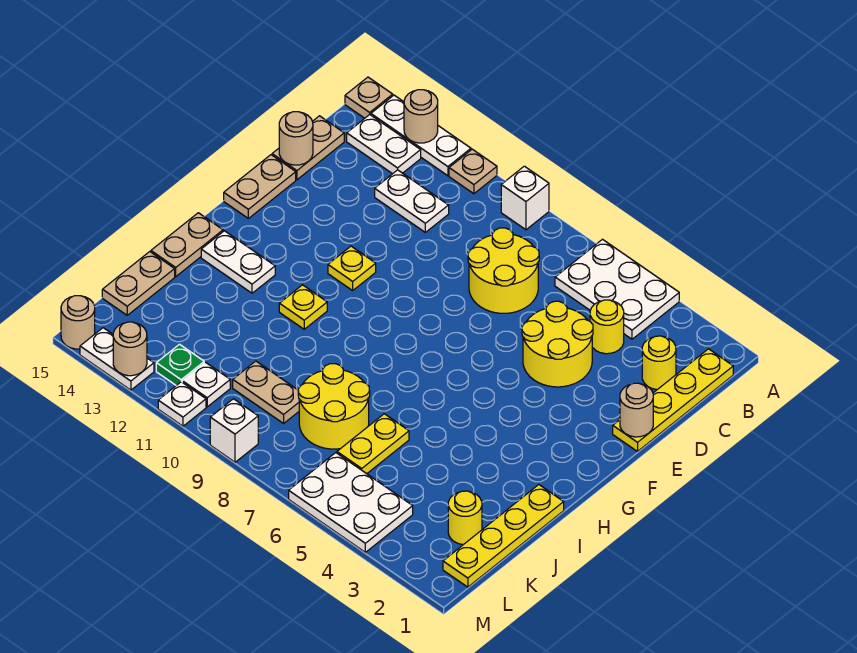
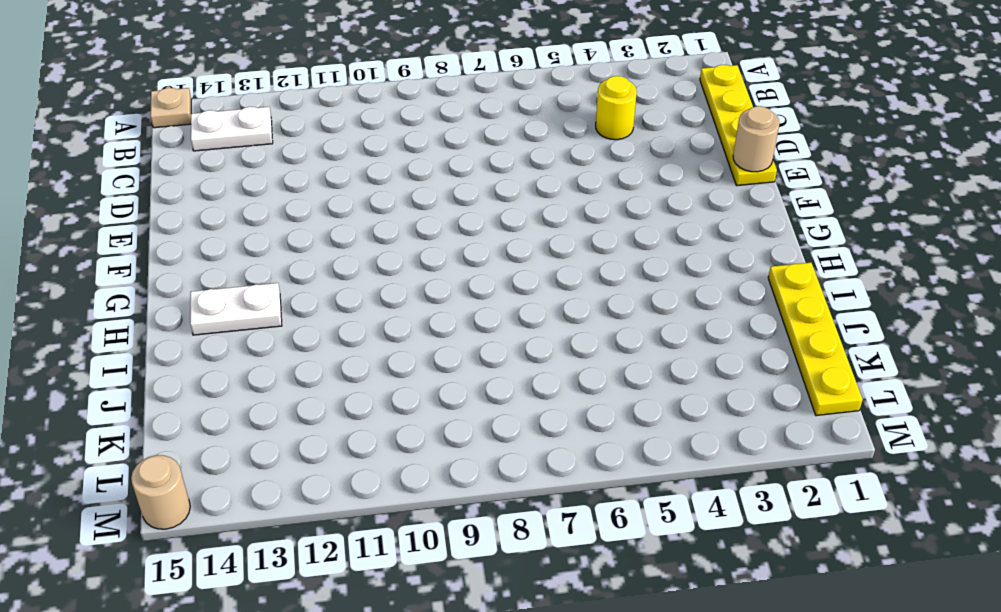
none -> white plate A4:B6 level 1
none -> white brick A9 level 1
none -> tan plate A11 level 1
none -> white plate A12:A14 level 1

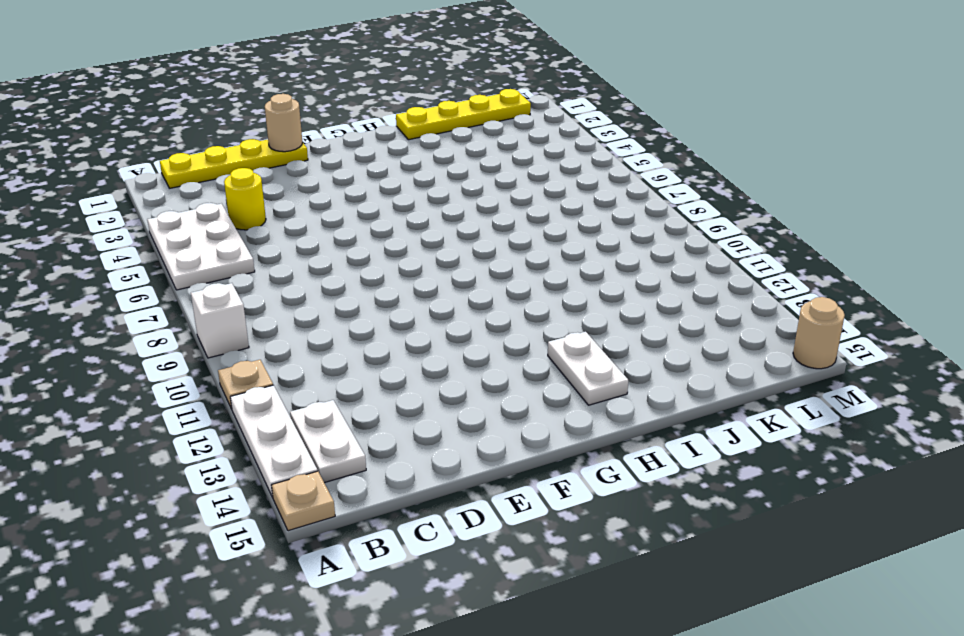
none -> yellow round brick C2 level 1
none -> yellow round brick C7:D8 level 1
none -> white plate C11:C12 level 1
none -> tan plate C15:D15 level 1

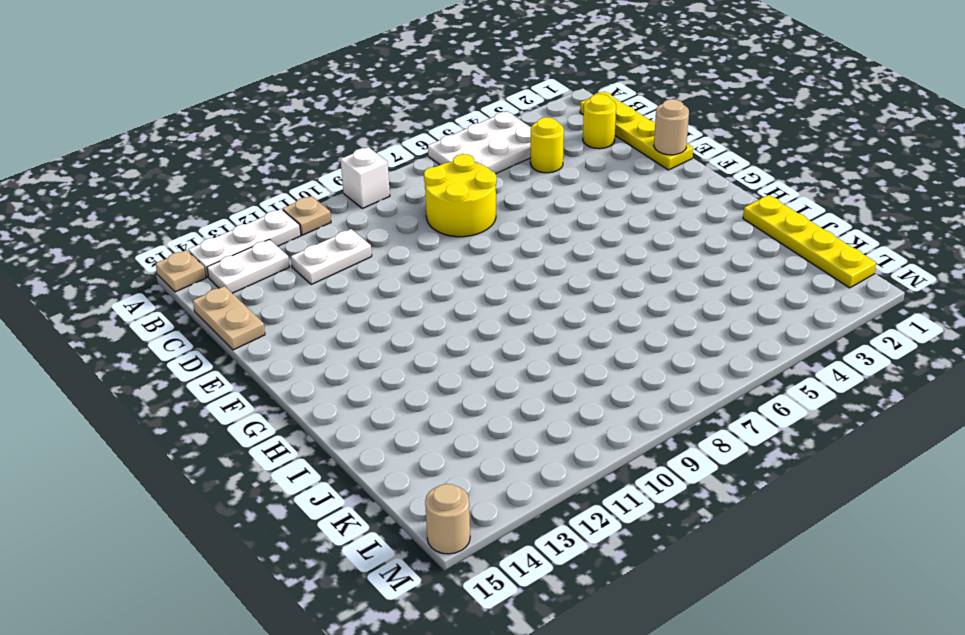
none -> yellow round brick D4:E5 level 1
none -> tan plate E15:F15 level 1
none -> yellow plate F11 level 1
none -> yellow plate H11 level 1

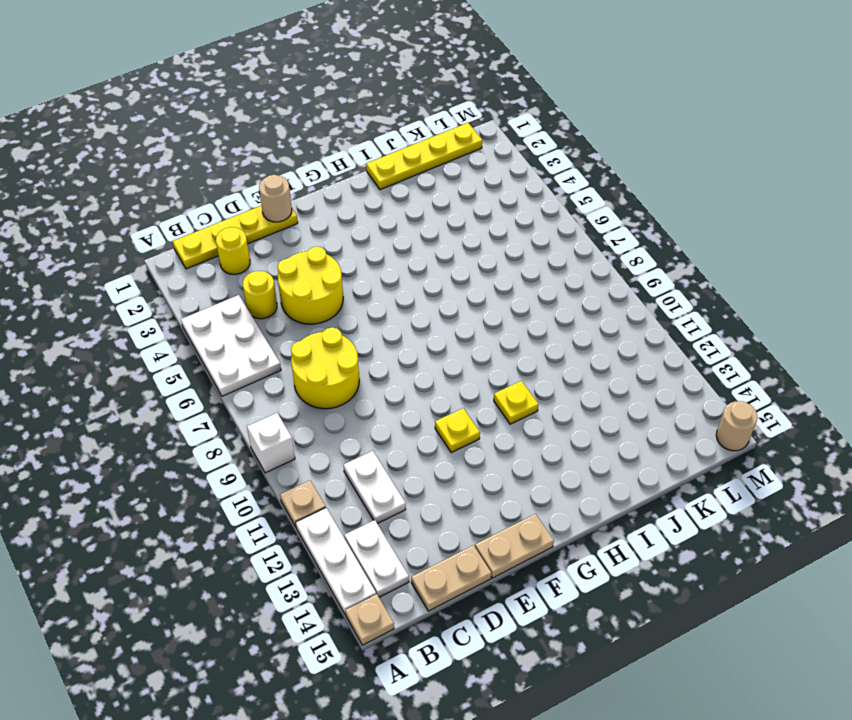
none -> white plate H13:H14 level 1
none -> tan plate H15:I15 level 1
none -> yellow plate J6:K6 level 1
none -> yellow round brick J7:K8 level 1

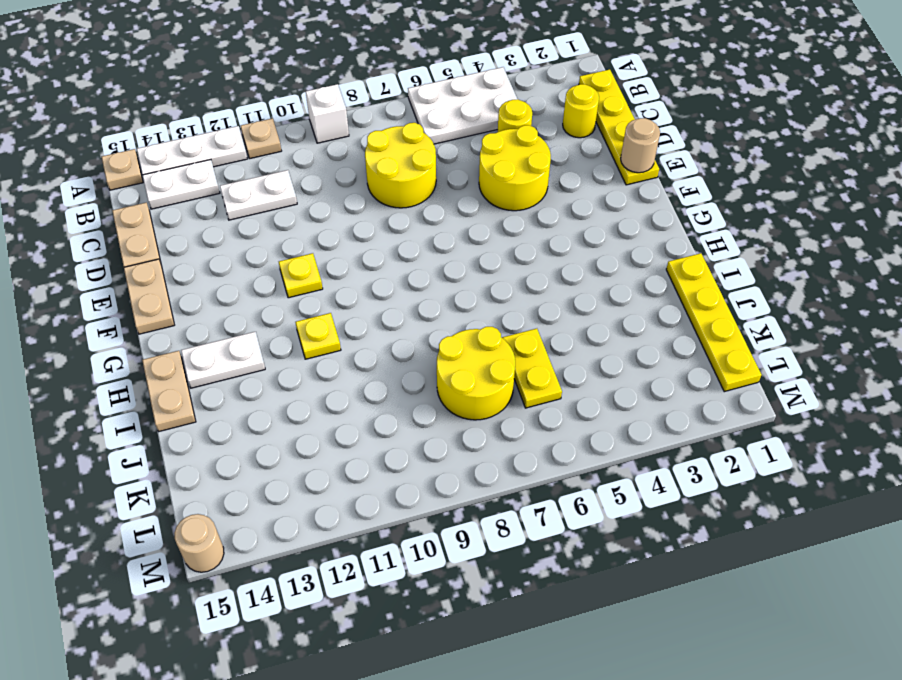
none -> tan plate J15:K15 level 1
none -> yellow round brick K2 level 1
none -> tan plate K9:K10 level 1
none -> white plate L4:M6 level 1

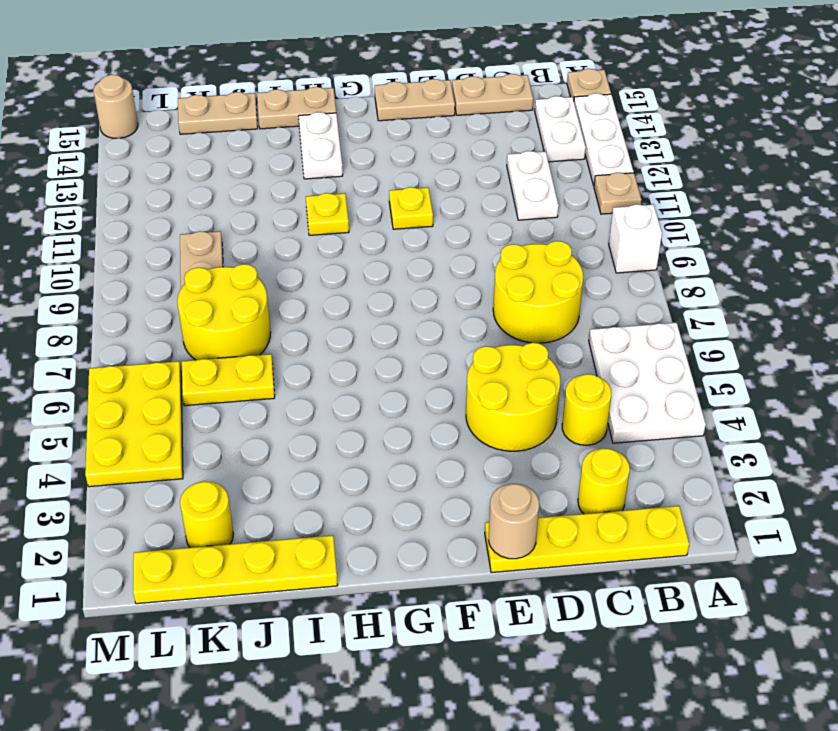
yellow plate L4:M6 level 1 -> white plate L4:M6 level 1
none -> white plate L11 level 1
none -> green plate L12 level 1
none -> white brick M9 level 1
none -> white plate M11 level 1

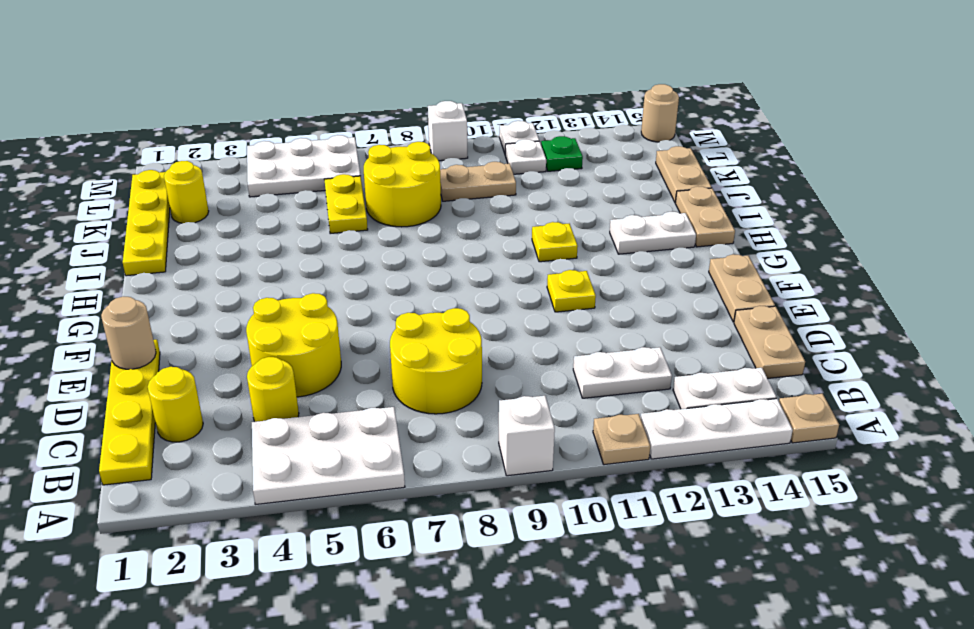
none -> white plate M13:M14 level 1
none -> tan round brick A13 level 2
none -> tan round brick D15 level 2
none -> tan round brick M13 level 2

